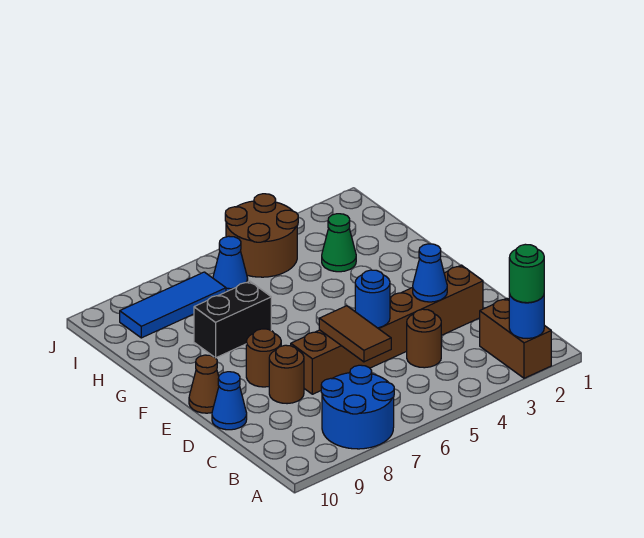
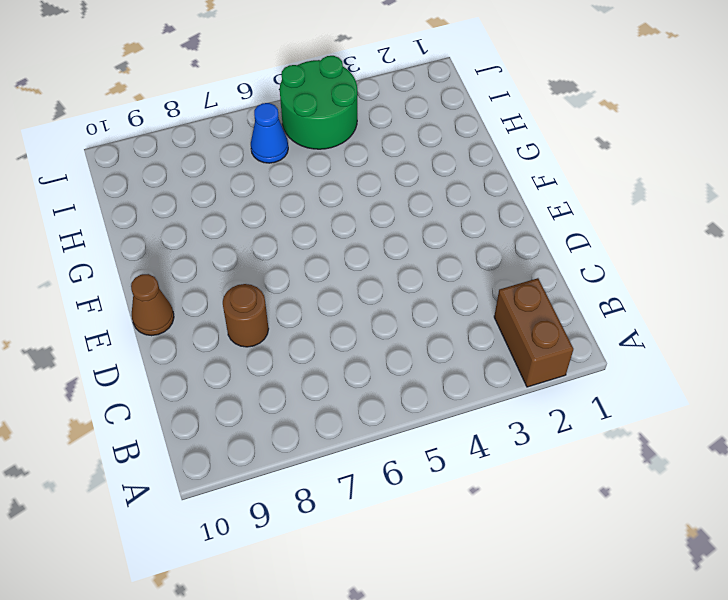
green round brick I4:J5 level 1 -> brown round brick I4:J5 level 1
none -> blue round brick A7:B8 level 1
none -> brown round brick C4 level 1
none -> brown brick D2:D7 level 1

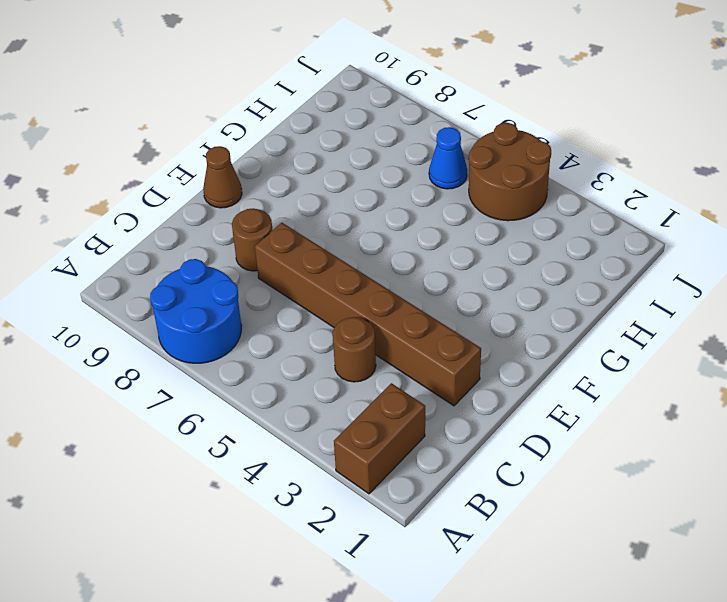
none -> blue cone D10 level 1
none -> brown round brick E8 level 1
none -> black brick G7:G8 level 1

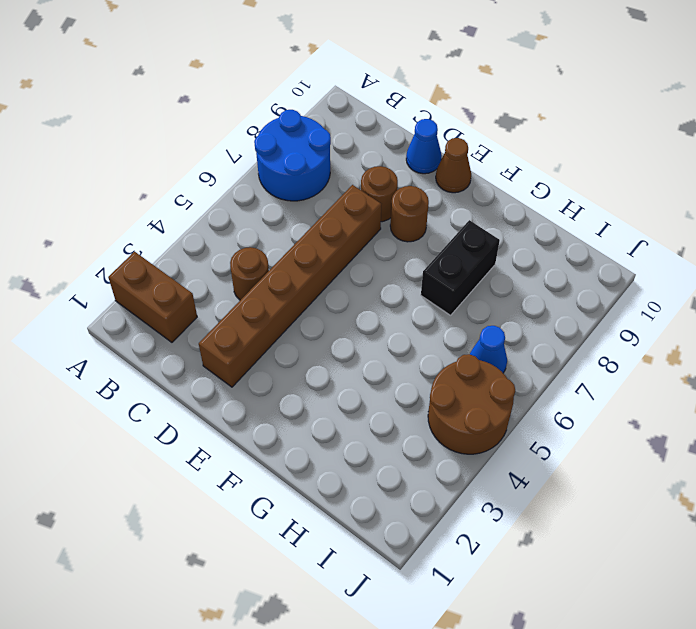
none -> green cone H3 level 1
none -> blue tile I7:I9 level 1
none -> blue round brick A2 level 2

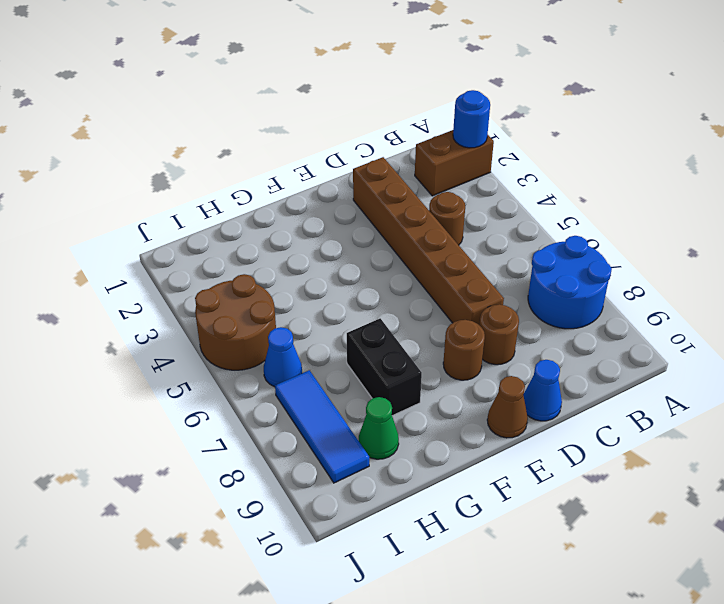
green cone H9 level 1 -> green cone H3 level 1
none -> brown tile C6:D6 level 2
none -> blue cone D3 level 2
none -> blue round brick D5 level 2

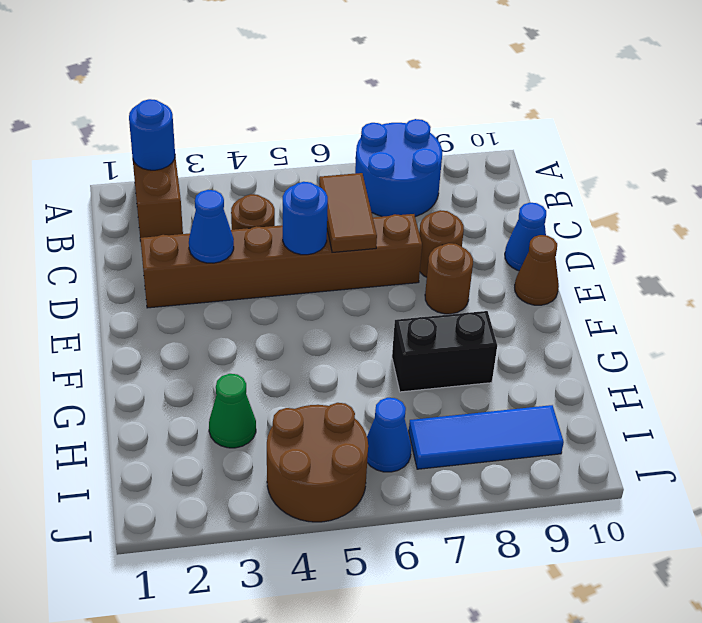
none -> green round brick A2 level 3

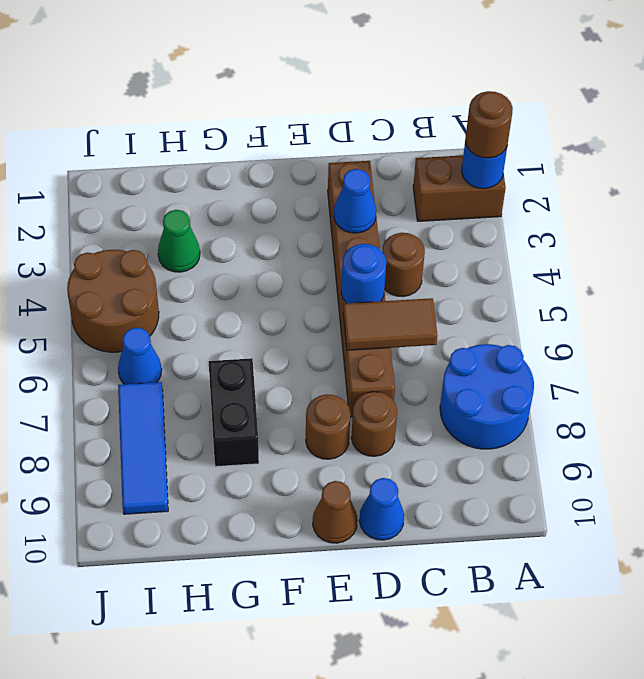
brown round brick A2 level 3 -> green round brick A2 level 3

